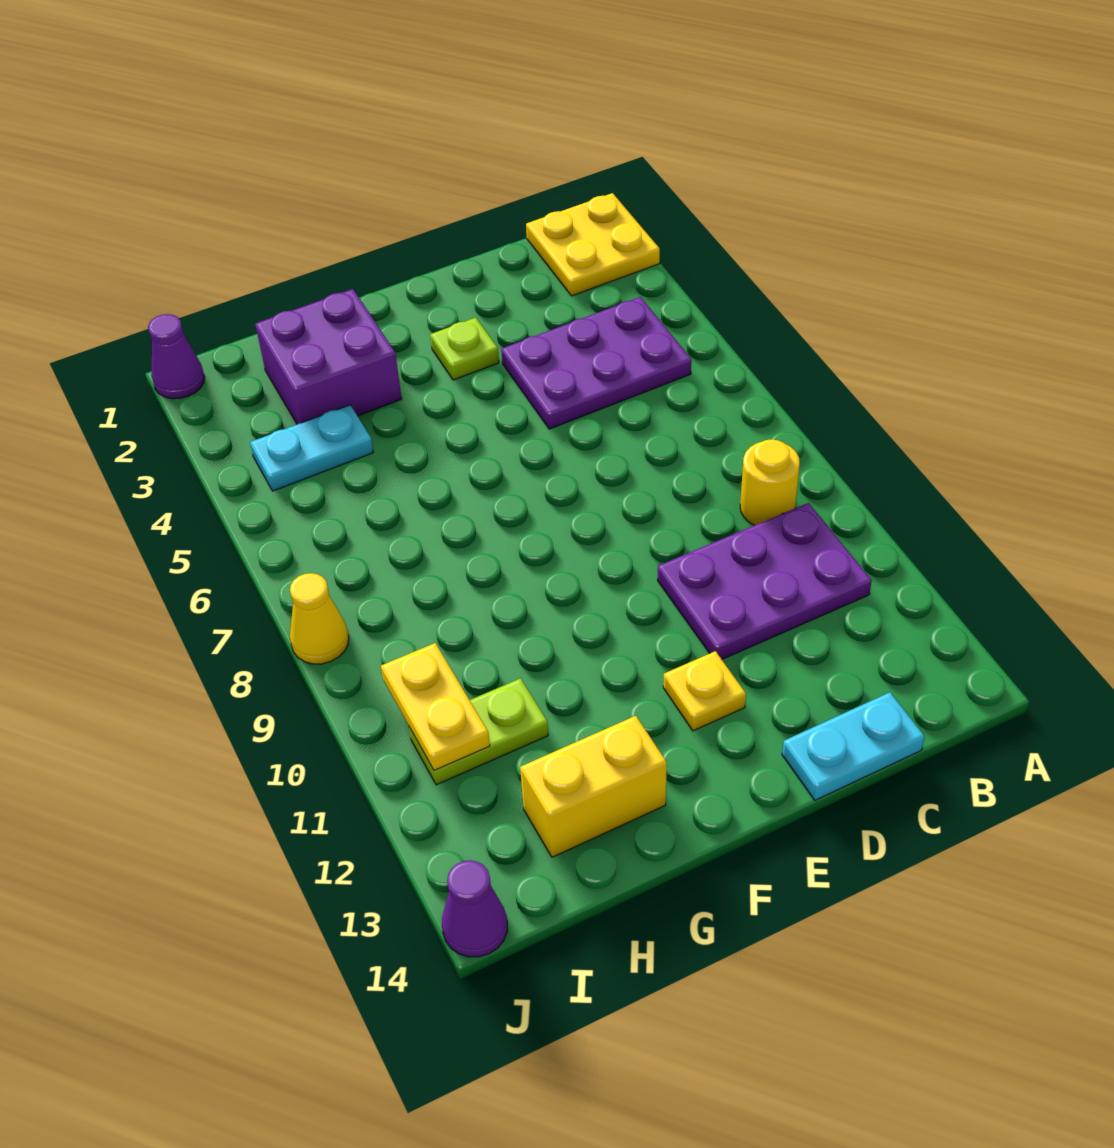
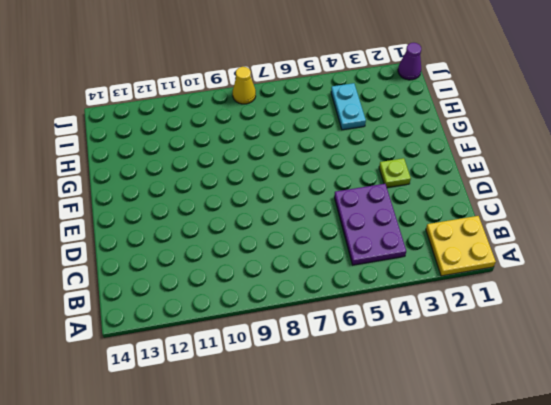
none -> yellow round brick B9 level 1
none -> purple plate B10:D11 level 1
none -> cyan plate C14:D14 level 1

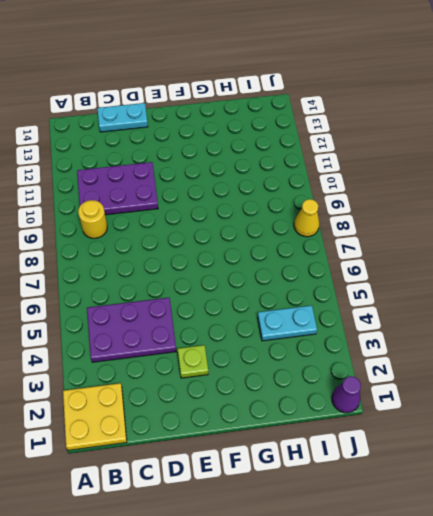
none -> yellow plate E12 level 1
none -> purple brick G2:H3 level 1
none -> yellow brick G13:H13 level 1

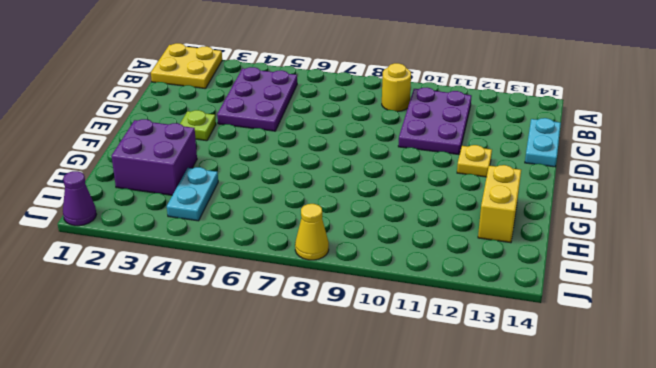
none -> lime plate H11:I11 level 1
none -> purple cone J14 level 1
none -> yellow plate I10:I11 level 2

